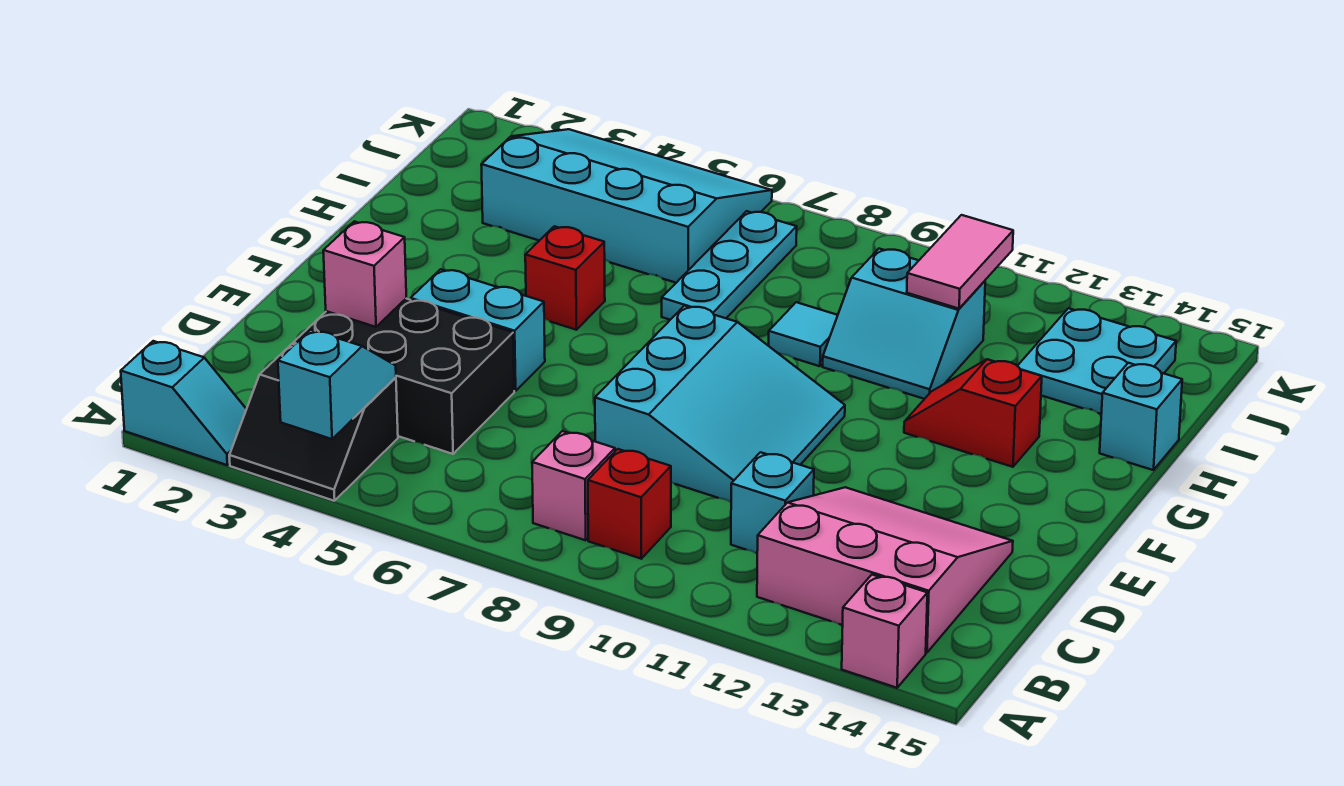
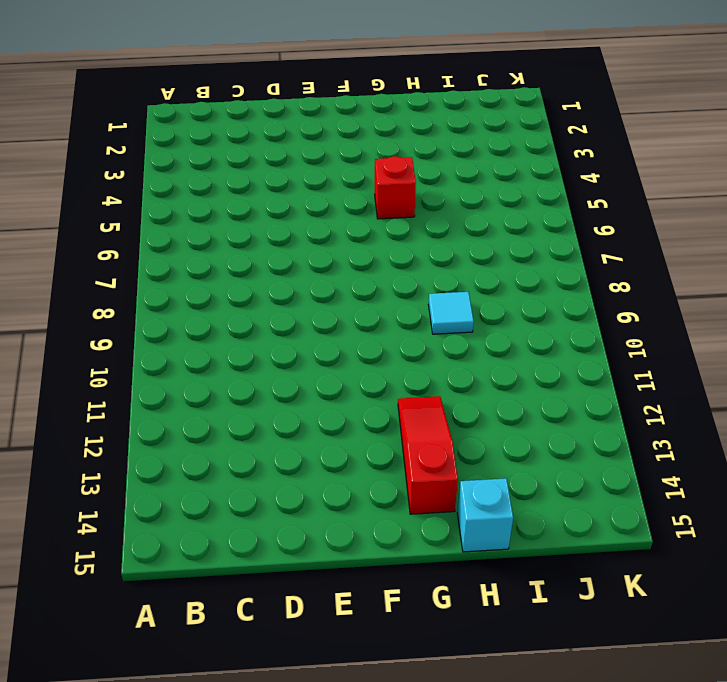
red slope G12:G14 level 1 top 14 -> red slope G12:G13 level 1 top 13
none -> cyan slope A1:A2 level 1 top 1
none -> black slope A3:B4 level 1 top B
none -> pink brick A14 level 1

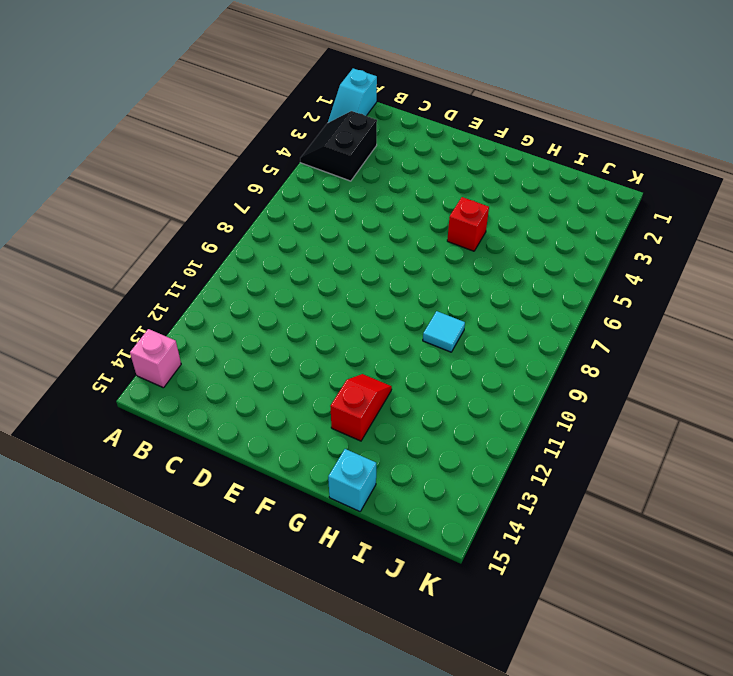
none -> pink brick B8 level 1
none -> red brick B9 level 1
none -> pink slope B12:D14 level 1 top B

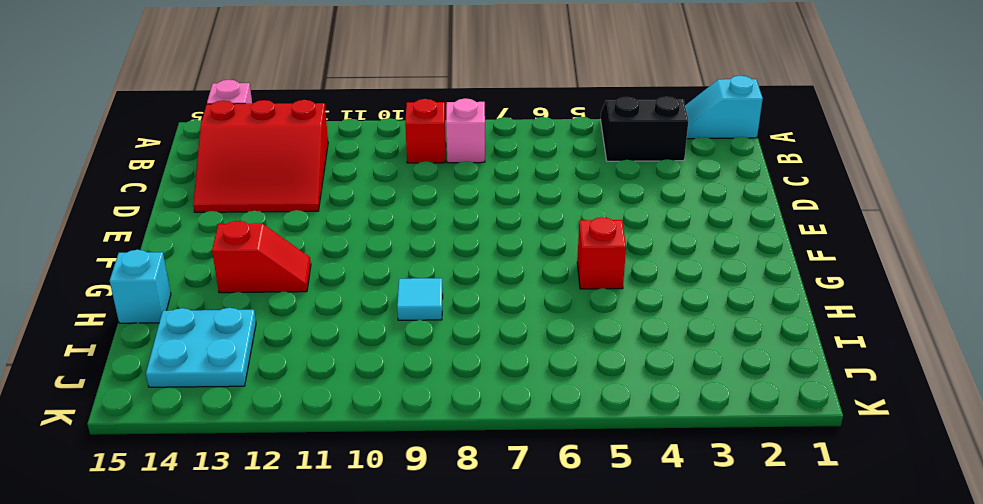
red slope B12:D14 level 1 top B -> pink slope B12:D14 level 1 top B
none -> black brick C3:D5 level 1
none -> cyan brick C11 level 1
none -> cyan slope D8:F10 level 1 top 8

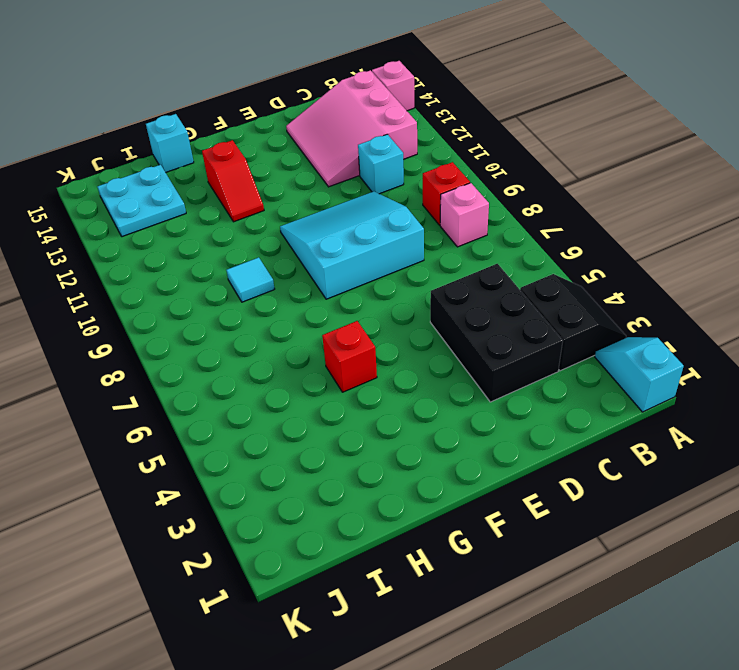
none -> cyan brick E4:E5 level 1
none -> cyan plate H7:J7 level 1
none -> cyan slope H10:I11 level 1 top I

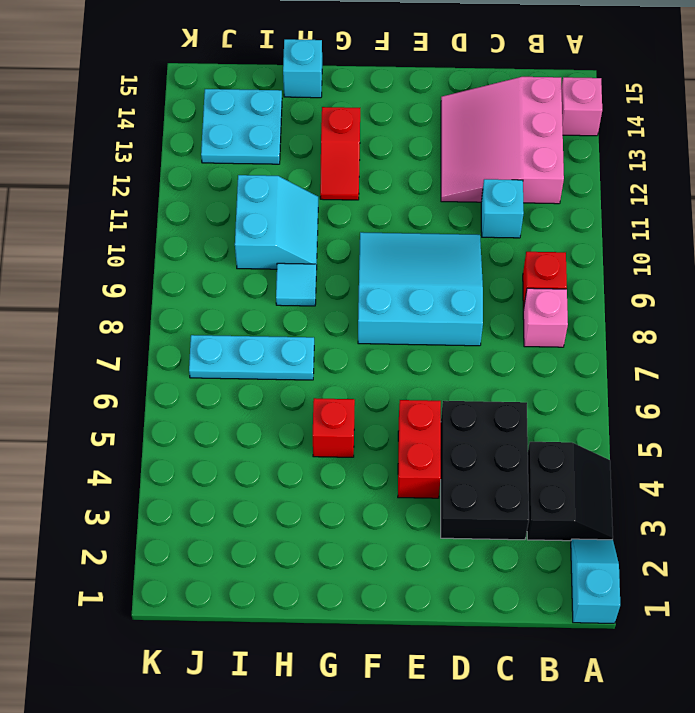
red brick E4:E5 level 1 -> cyan brick E4:E5 level 1
none -> cyan slope I3:K6 level 1 top I
none -> cyan slope A4:B4 level 2 top A
none -> pink brick D3 level 2

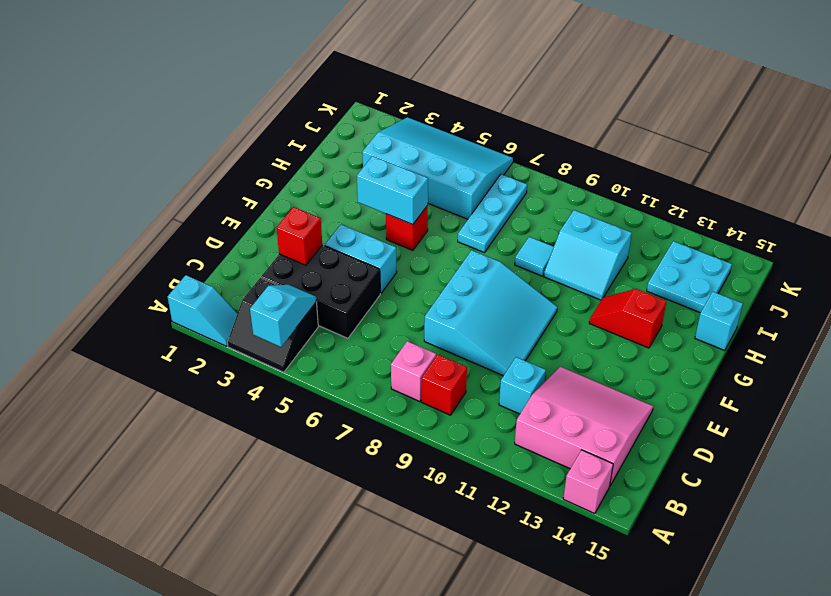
red brick D3 level 2 -> pink brick D3 level 2
cyan brick G4:G5 level 2 -> none
none -> pink tile I11:J11 level 2

